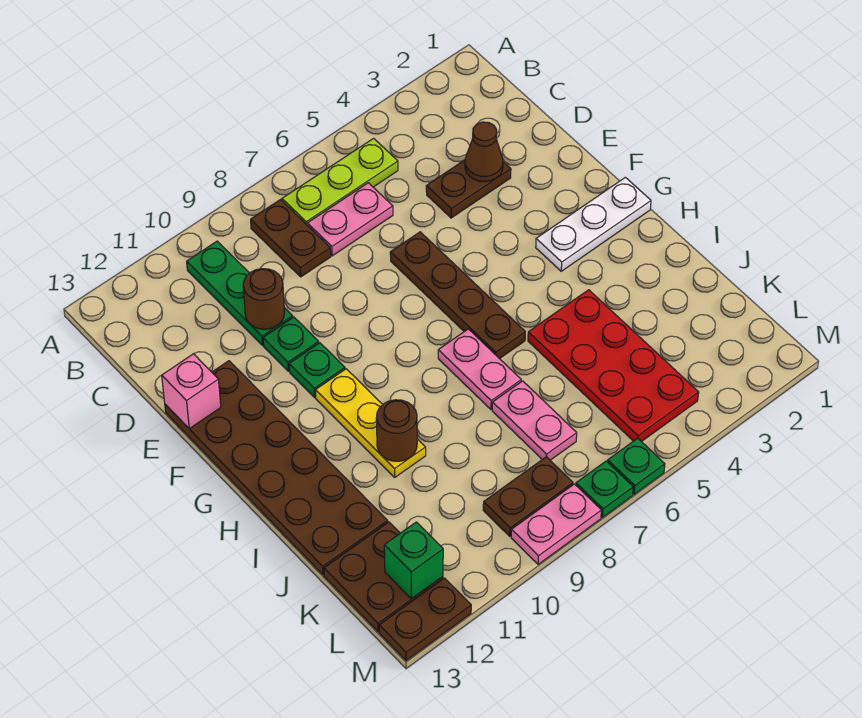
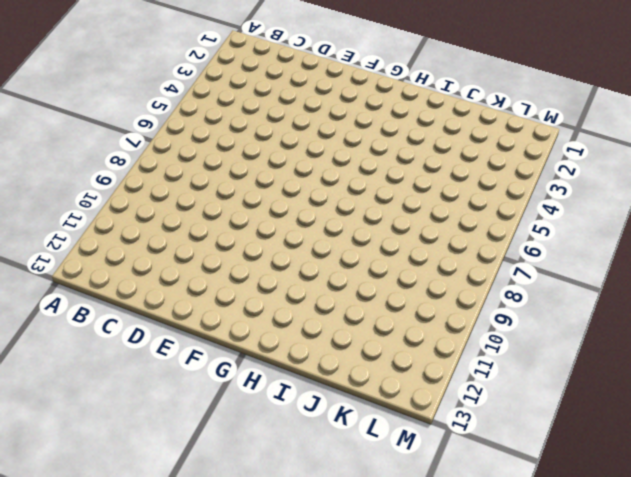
none -> lime plate B5:B7 level 1
none -> brown plate B8:C8 level 1
none -> green plate B10:D10 level 1

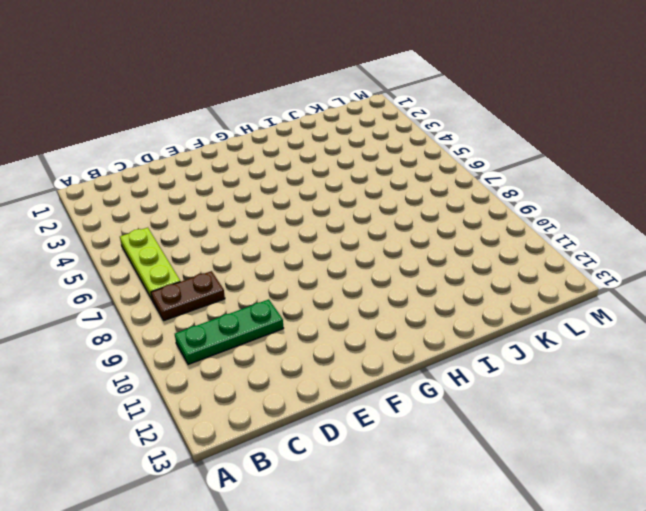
none -> pink plate C6:C7 level 1
none -> brown plate D3:D4 level 1
none -> brown plate E6:H6 level 1

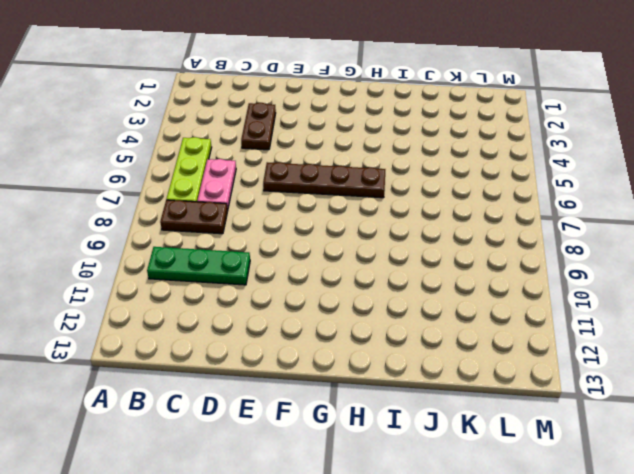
none -> green plate E10 level 1
none -> brown plate E12:J13 level 1
none -> green plate F10 level 1

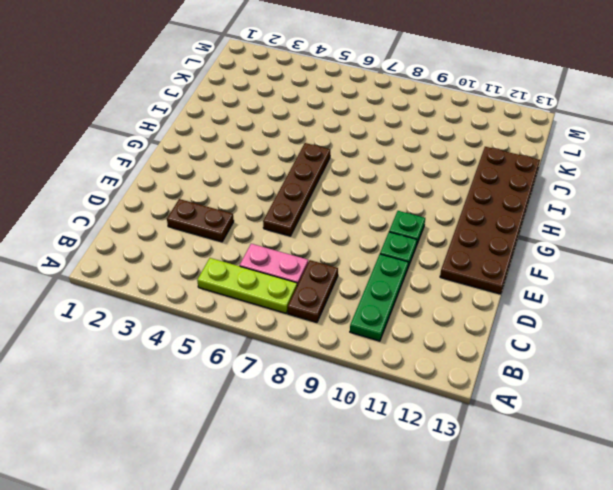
none -> white plate G1:G3 level 1
none -> yellow plate G10:I10 level 1
none -> pink plate H7:I7 level 1

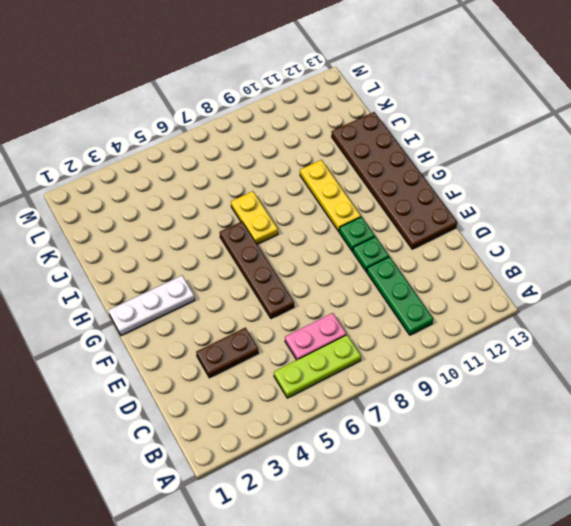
yellow plate H7:I7 level 1 -> pink plate H7:I7 level 1
none -> brown plate B8:C8 level 1
none -> red plate I4:L5 level 1
none -> pink plate J7:K7 level 1

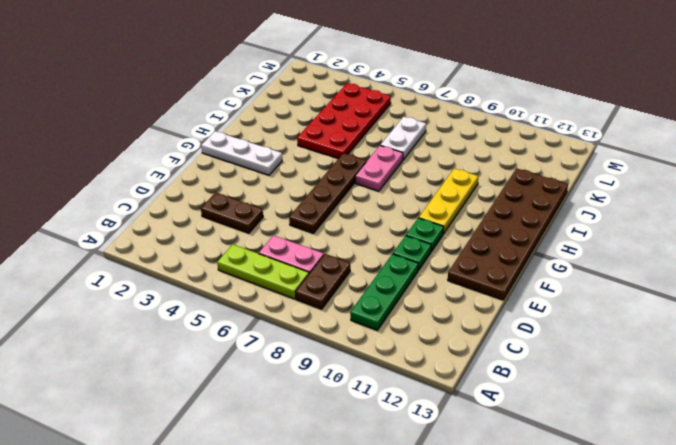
white plate J7:K7 level 1 -> pink plate J7:K7 level 1
none -> brown plate K12:L13 level 1
none -> brown plate L8:L9 level 1
none -> green plate M6 level 1

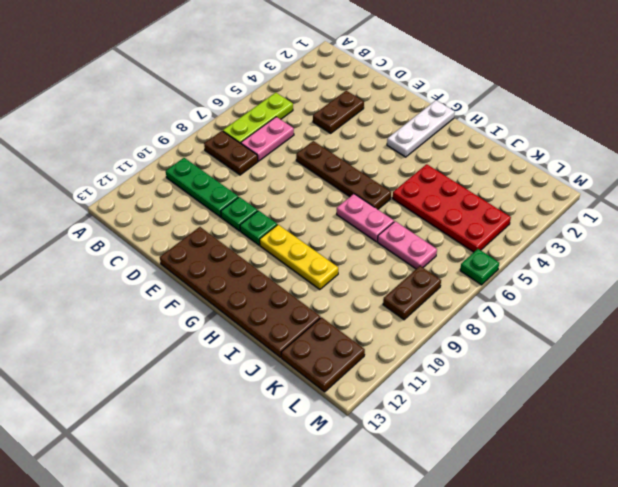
none -> green plate M7 level 1
none -> pink plate M8:M9 level 1
none -> brown plate M12:M13 level 1

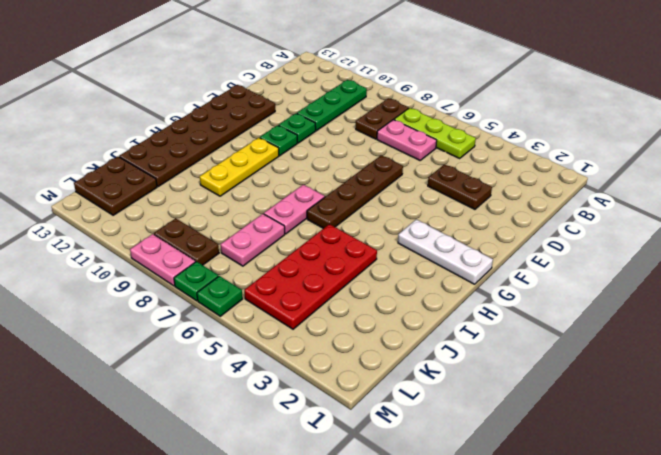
none -> brown plate M12:M13 level 1
none -> brown cone D3 level 2
none -> brown round brick D10 level 2

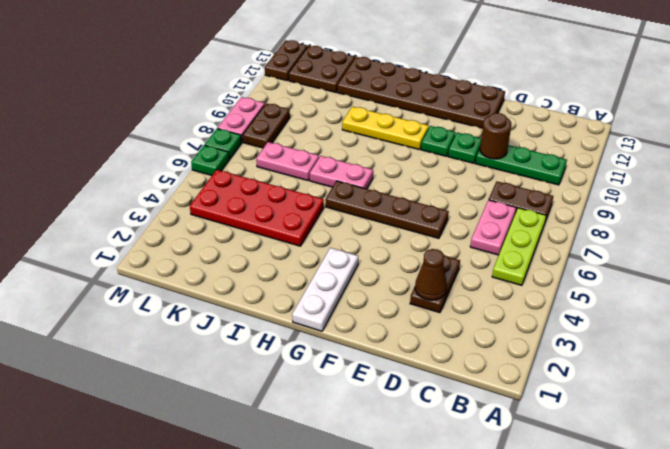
none -> pink brick E13 level 2
none -> brown round brick I10 level 2
none -> green brick L12 level 2

